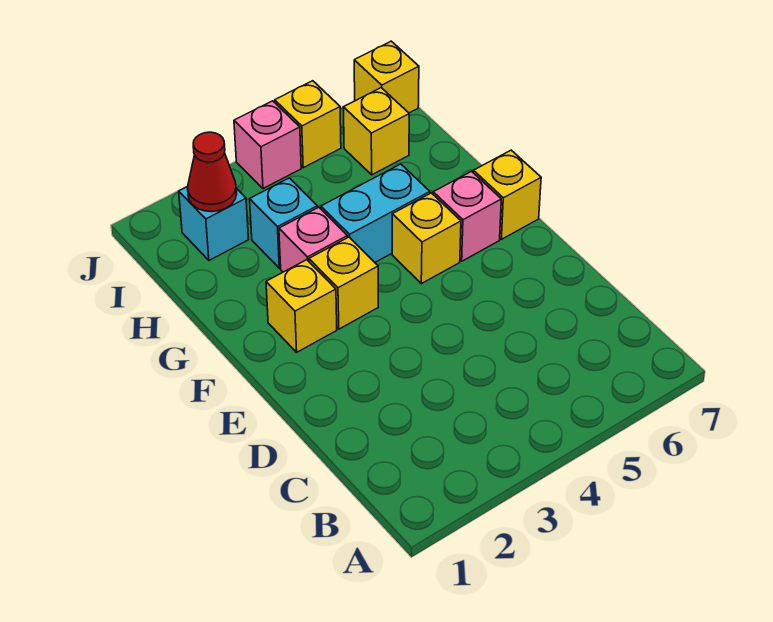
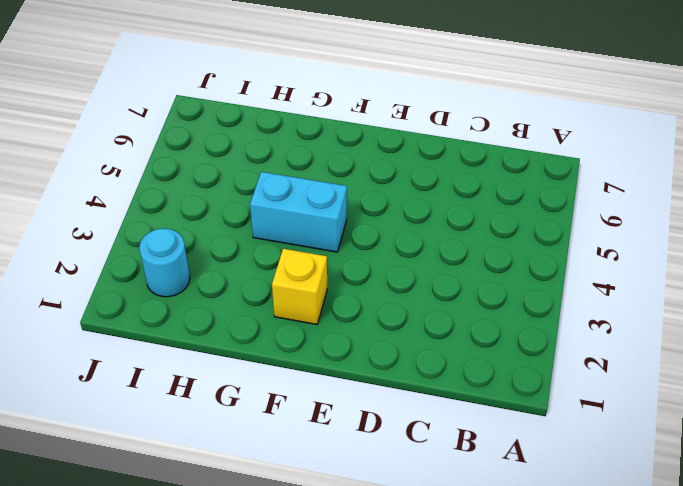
cyan brick F4:G4 level 1 -> cyan brick G4:G5 level 1
cyan round brick I2 level 1 -> cyan brick I2 level 1
none -> yellow brick F3 level 1
none -> yellow brick F5 level 1
none -> pink brick F6 level 1

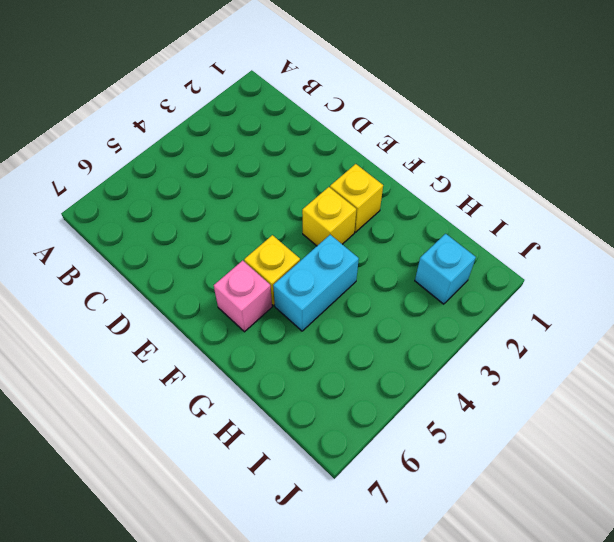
none -> yellow brick F7 level 1
none -> pink brick G3 level 1
none -> cyan brick H3 level 1

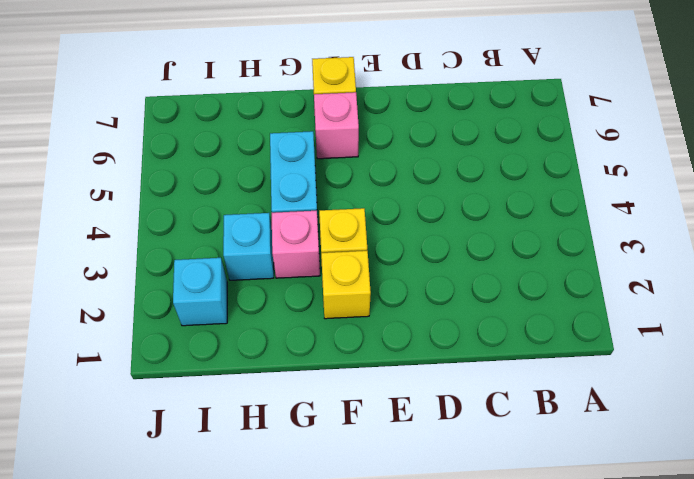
none -> yellow brick F5 level 1
none -> yellow brick I6 level 1
none -> pink brick J4 level 1

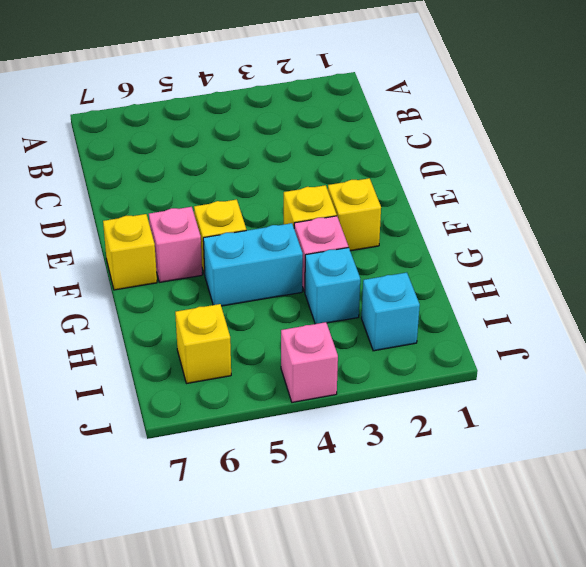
none -> yellow brick J5 level 1
none -> yellow brick J7 level 1
none -> red cone I2 level 2

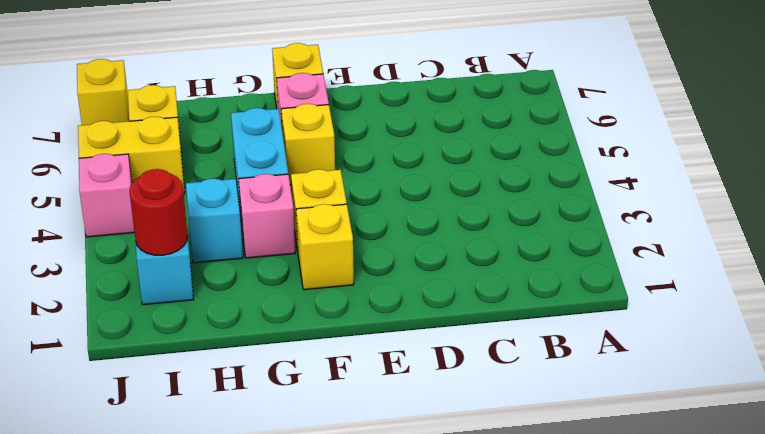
red round brick I2 level 2 -> red cone I2 level 2
yellow brick I5:J5 level 1 -> yellow brick J5 level 1

